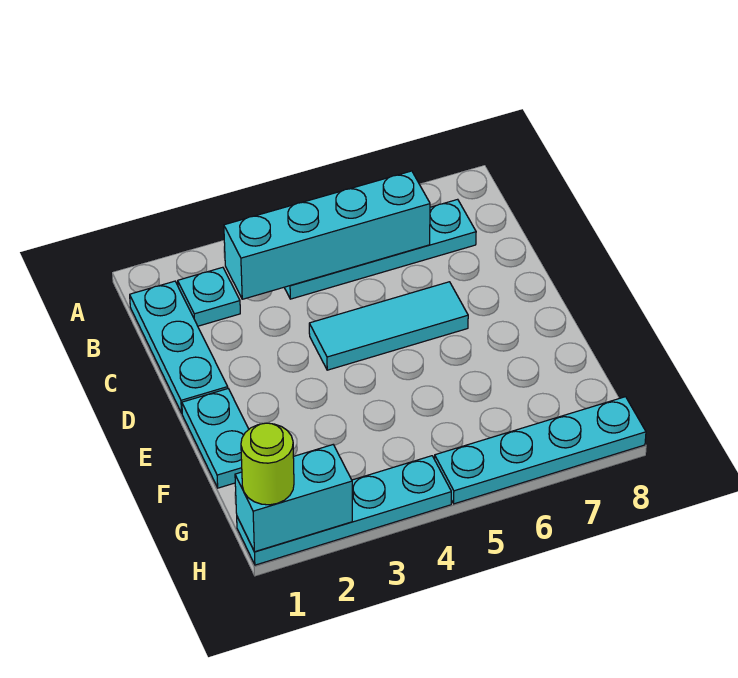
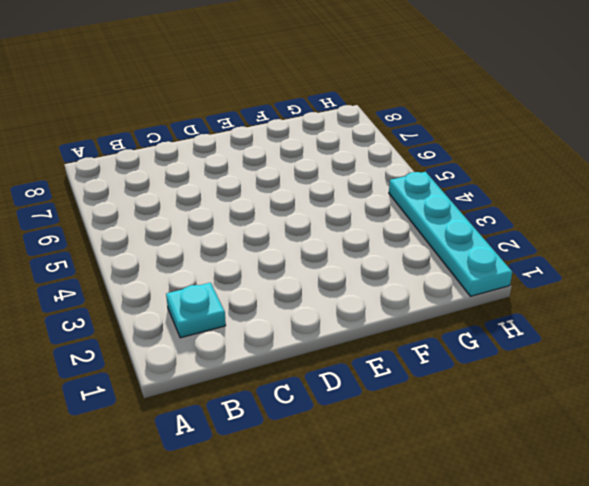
none -> cyan plate B1:D1 level 1
none -> cyan plate B4:B7 level 1

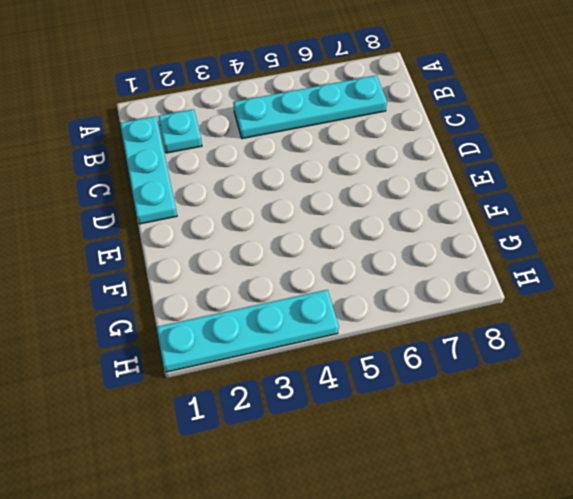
none -> cyan tile D4:D6 level 1
none -> cyan plate E1:F1 level 1

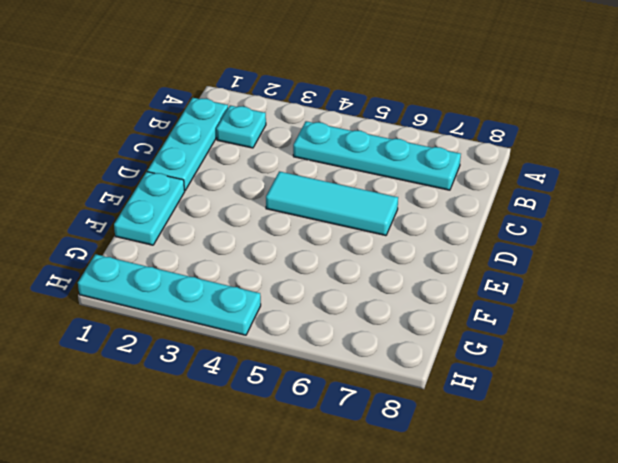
none -> cyan plate H5:H8 level 1
none -> cyan brick B3:B6 level 2

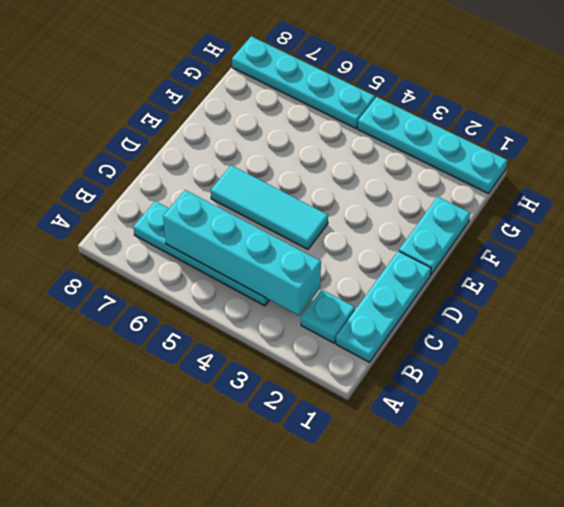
none -> cyan brick H1:H2 level 2
none -> lime round brick H1 level 3

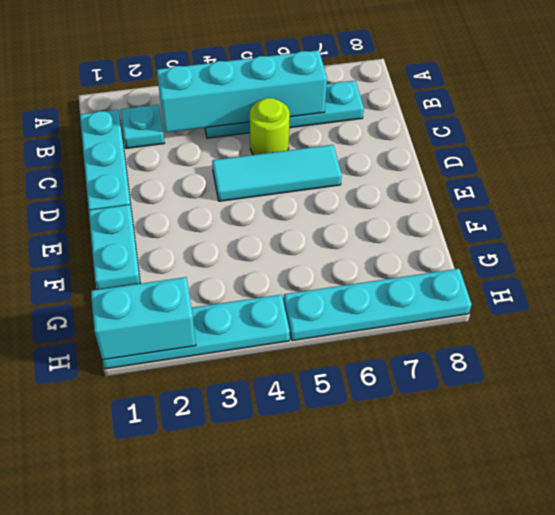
lime round brick C5 level 1 -> lime round brick H1 level 3

